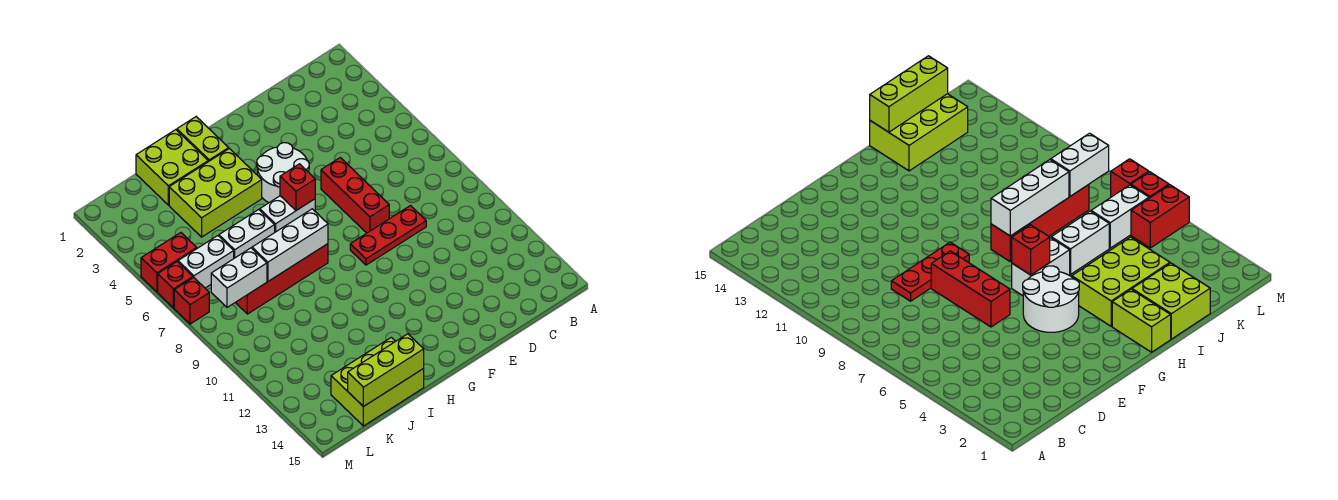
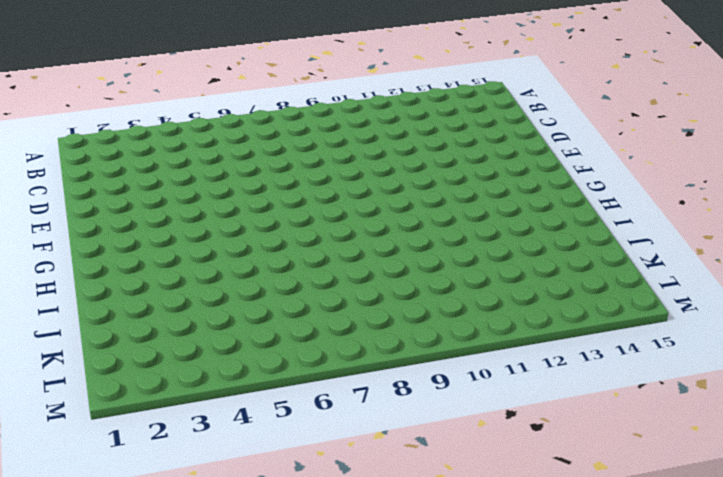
none -> red plate D9:F9 level 1
none -> red brick E6:E8 level 1
none -> white round brick F4:G5 level 1

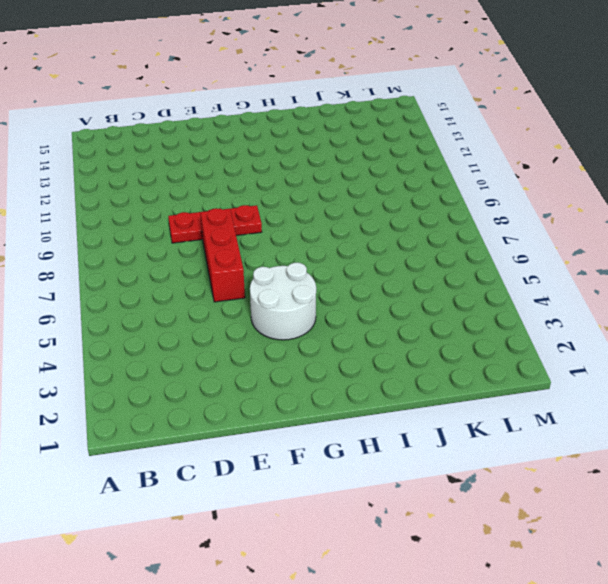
none -> white brick G6:H6 level 1
none -> lime brick H1:H2 level 1
none -> lime brick H3:J4 level 1

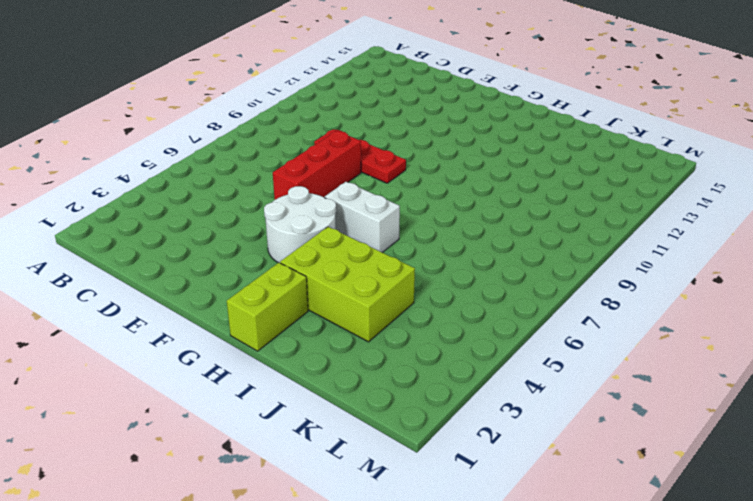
none -> red brick H8:K8 level 1
none -> lime brick I1:J2 level 1
none -> white brick I6:J6 level 1

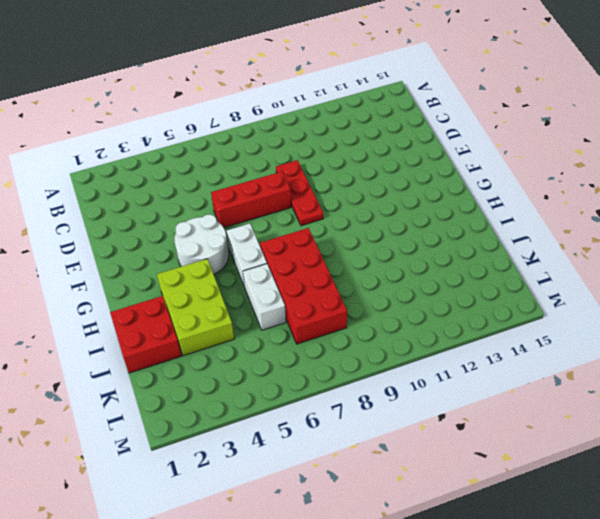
red brick H7:K8 level 1 -> red brick H8:K8 level 1
red brick I1:J2 level 1 -> lime brick I1:J2 level 1
none -> lime brick H1:H2 level 1
none -> lime brick I14:K15 level 1
none -> white brick K6:L6 level 1

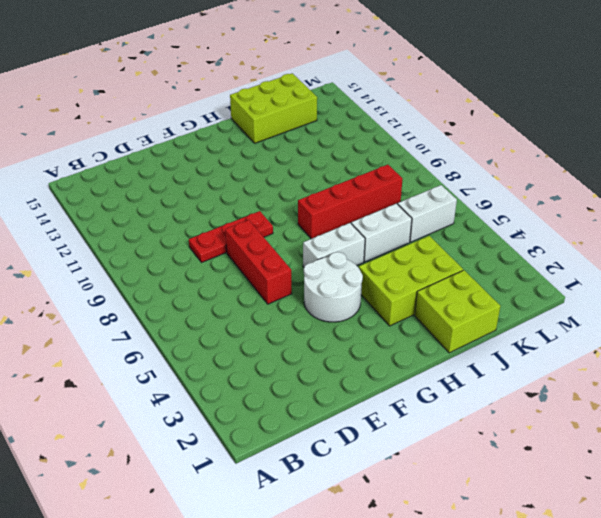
none -> lime brick H1:H2 level 1
none -> red brick L5:M5 level 1
none -> red brick M6 level 1

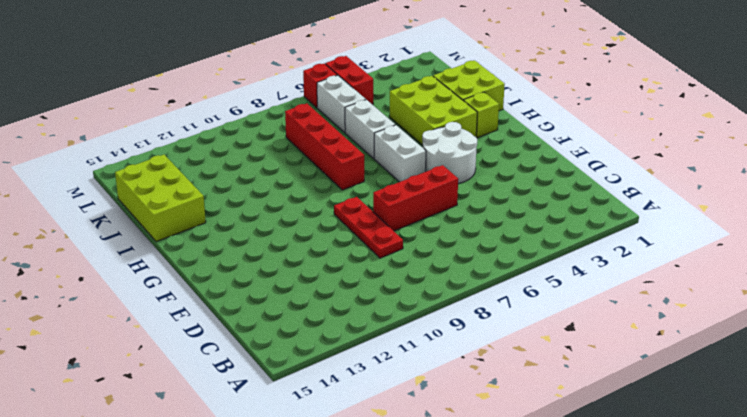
lime brick H2 level 1 -> lime brick H1:H2 level 1
none -> red brick M7 level 1
none -> red brick G6 level 2
none -> white brick H8:J8 level 2

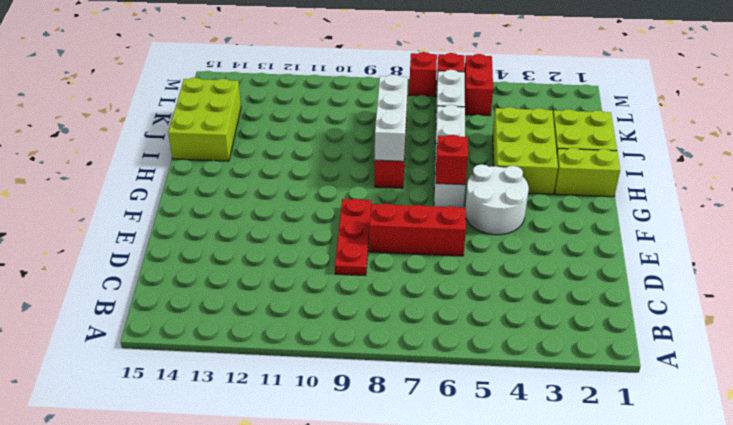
none -> lime brick I15:K15 level 2
none -> white brick K8:L8 level 2

